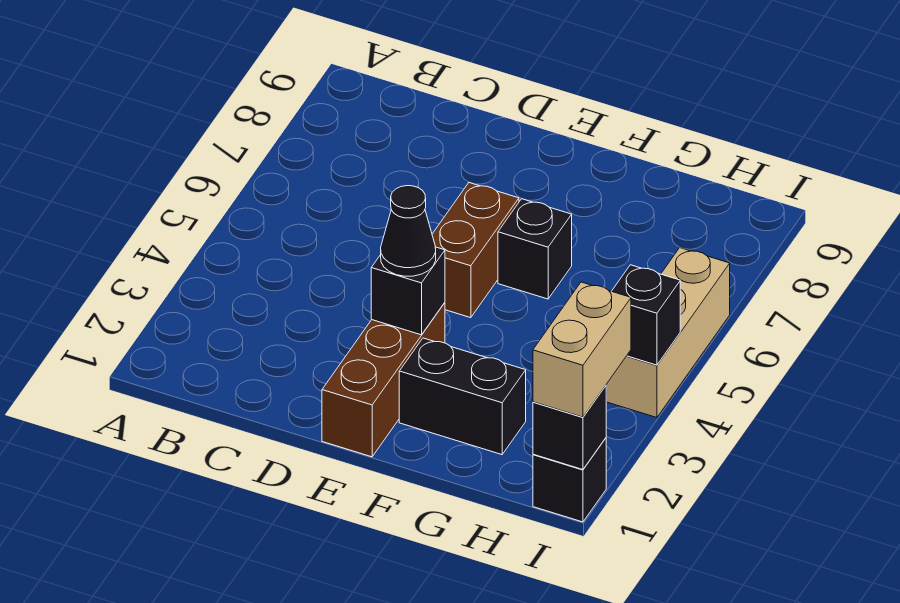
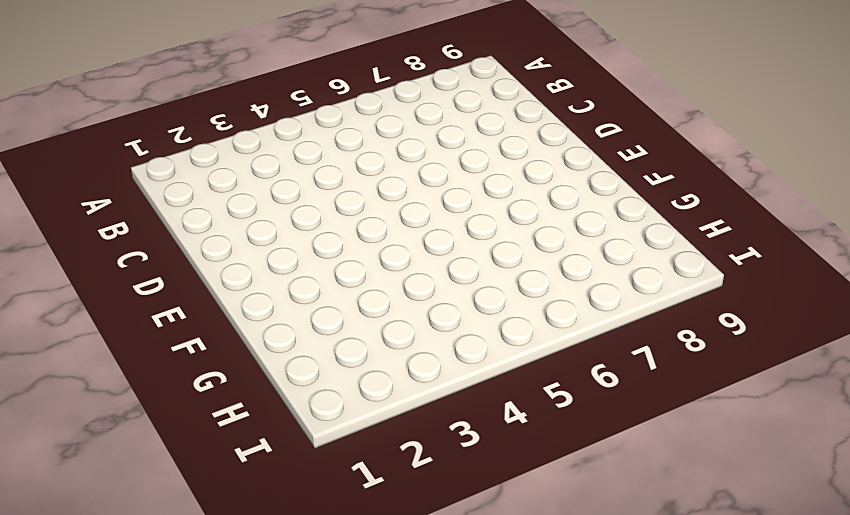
none -> brown brick E1:E3 level 1
none -> brown brick E5:E6 level 1

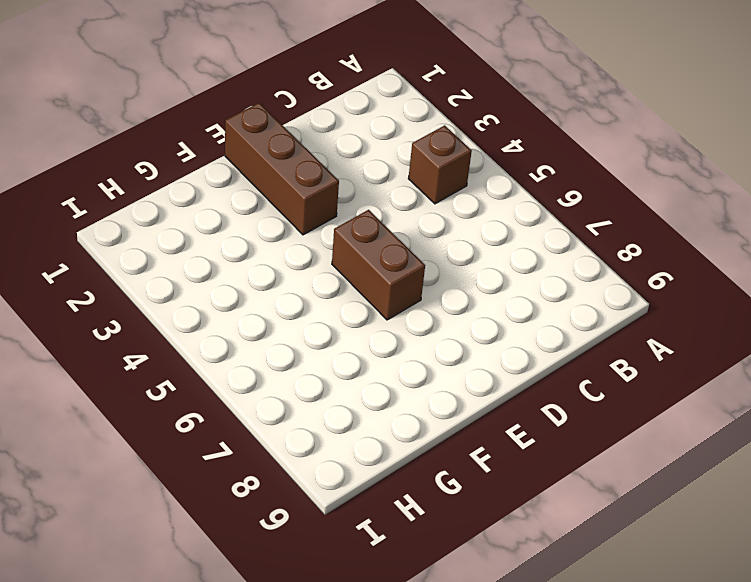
brown brick B4 level 1 -> none
none -> black brick F2:G2 level 1
none -> black brick F6 level 1

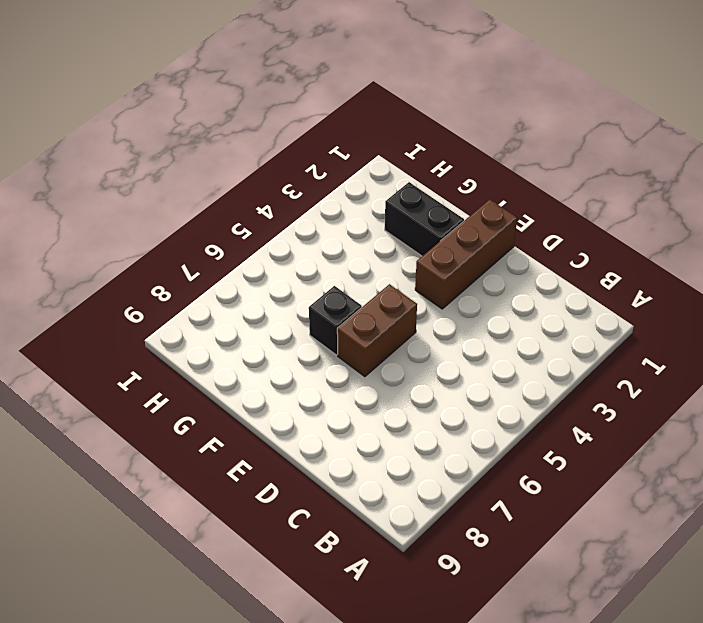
none -> black brick I1 level 1
none -> tan brick I4:I6 level 1

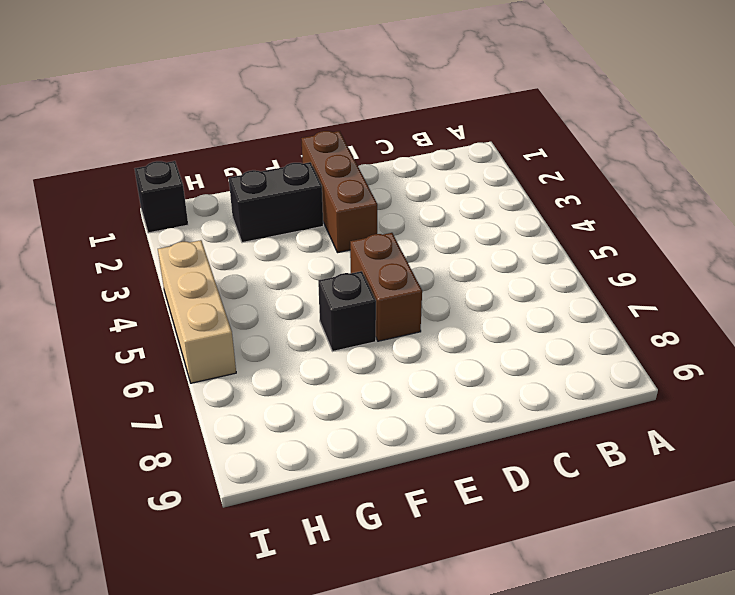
none -> black brick E3 level 2
none -> black brick I1 level 2

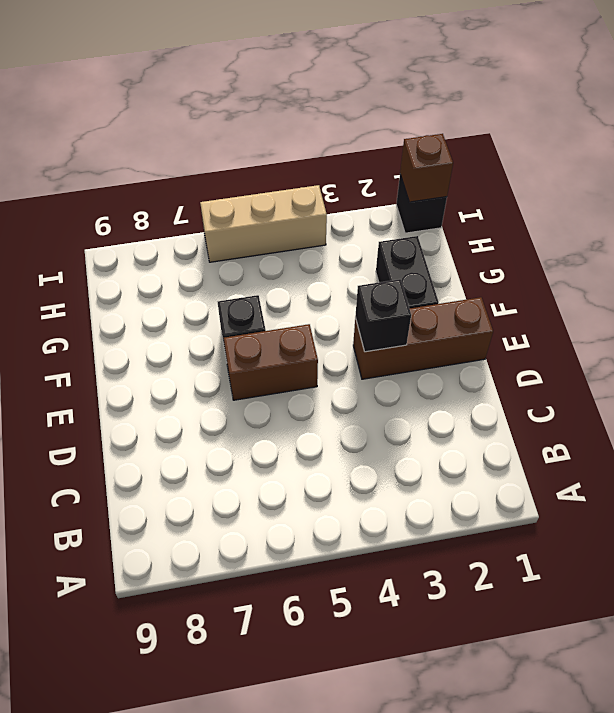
brown brick I1 level 2 -> black brick I1 level 2
none -> black brick I4 level 2
none -> black cone E3 level 3

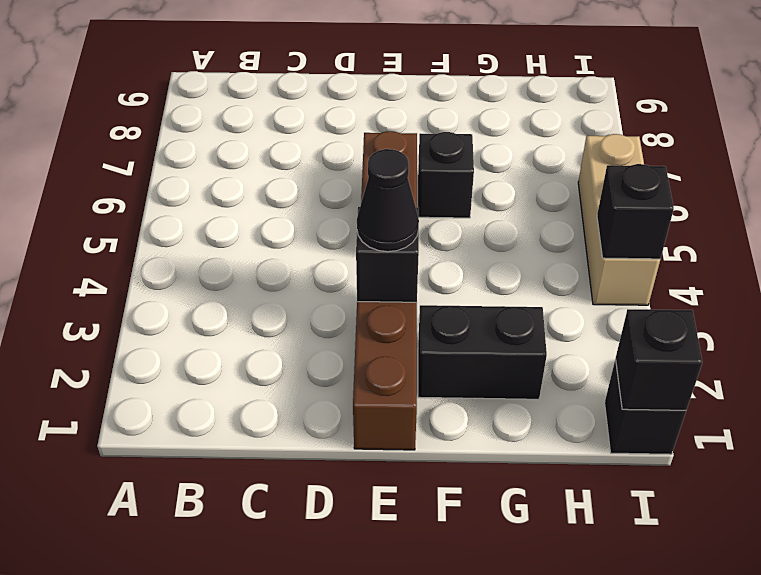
none -> tan brick I1:I2 level 3

